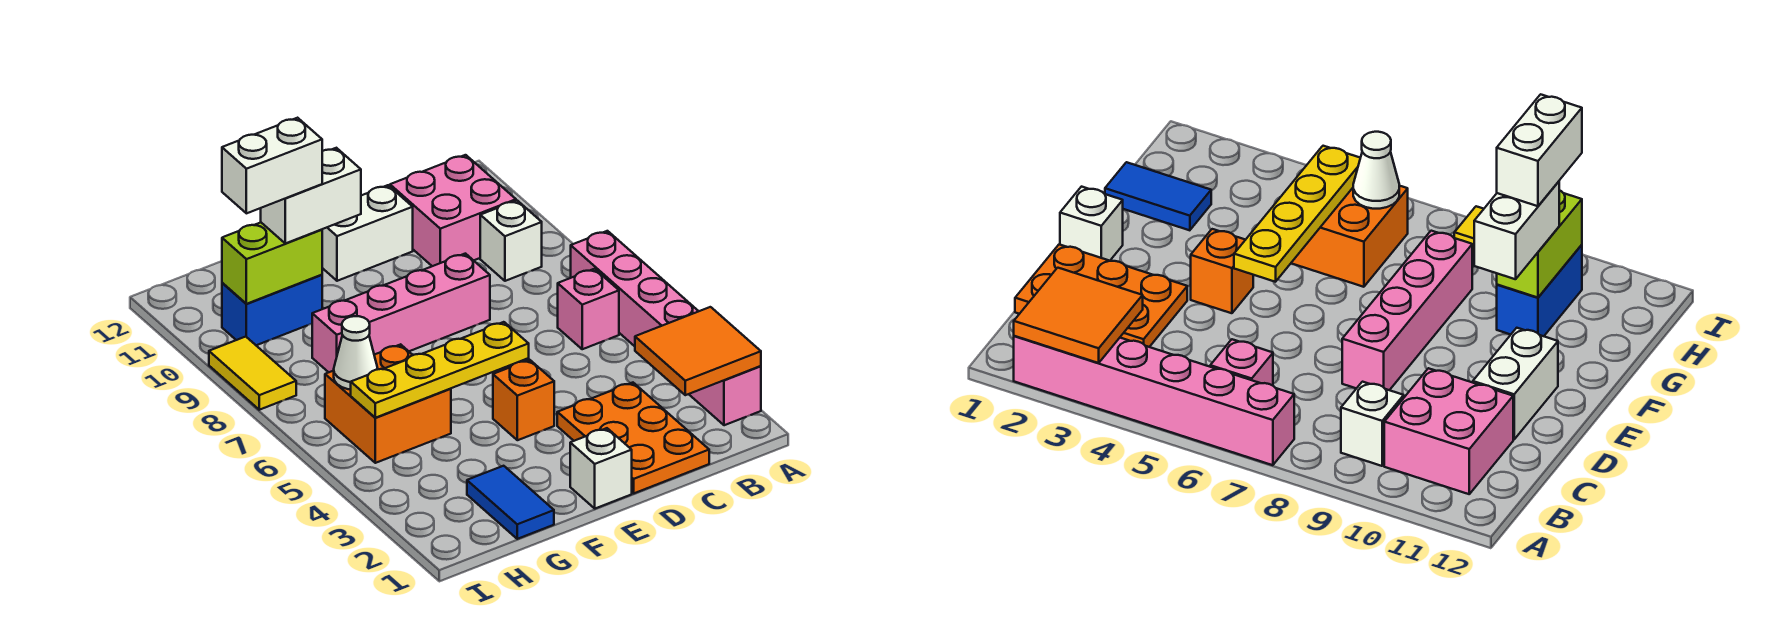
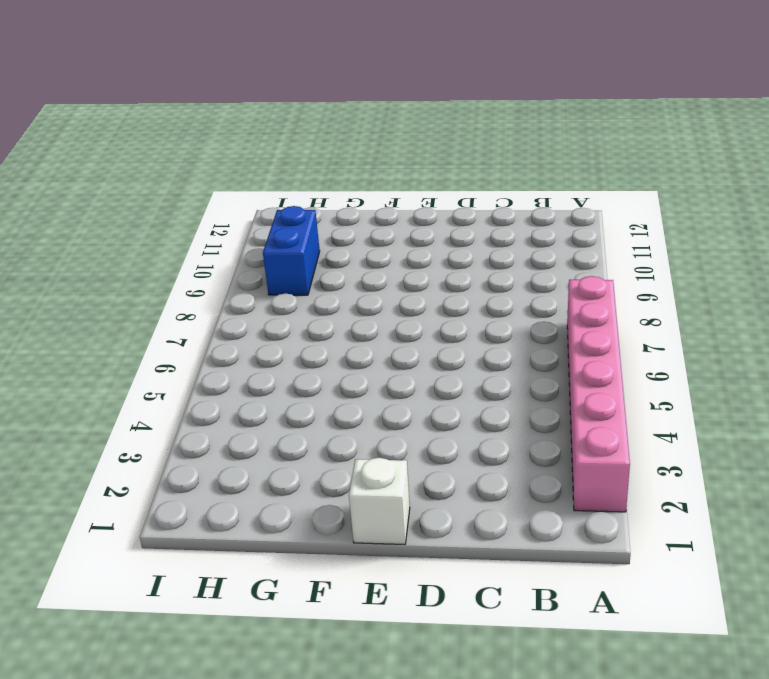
blue brick H9:H10 level 1 -> blue brick G10:H10 level 1
none -> pink brick B6 level 1
none -> white brick B9 level 1
none -> pink brick B10:C11 level 1

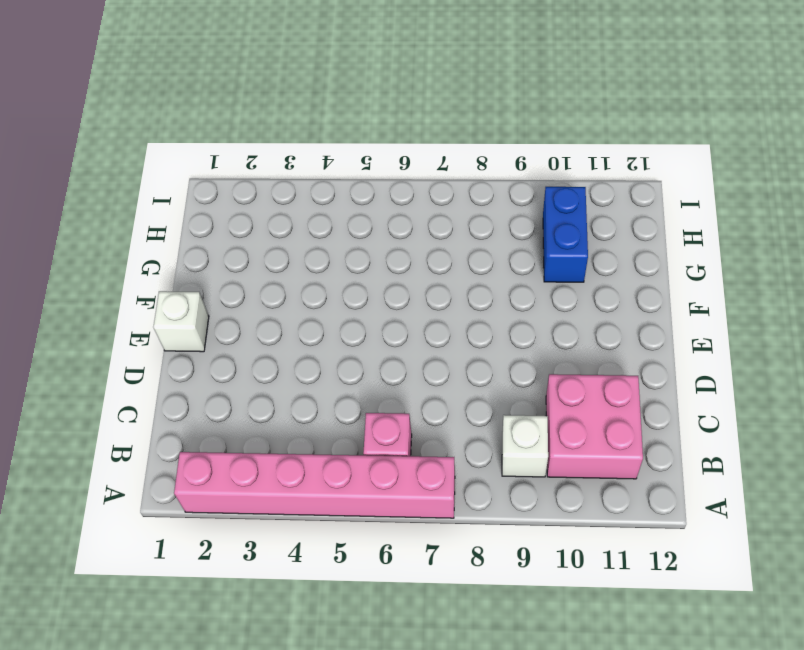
none -> orange plate C1:D3 level 1
none -> pink brick D8:G8 level 1
none -> white brick D11:E11 level 1

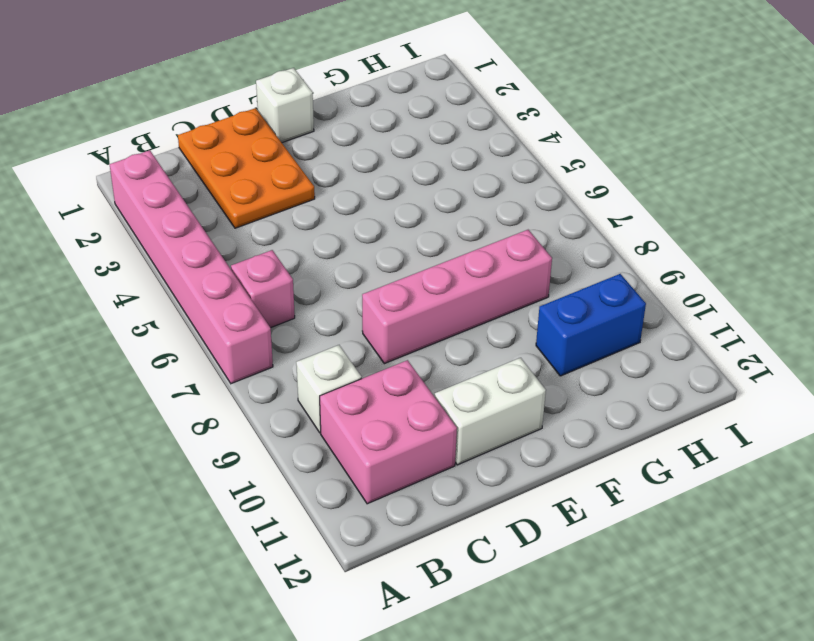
none -> orange brick E4 level 1
none -> blue tile G1:G2 level 1
none -> orange brick G5:H6 level 1

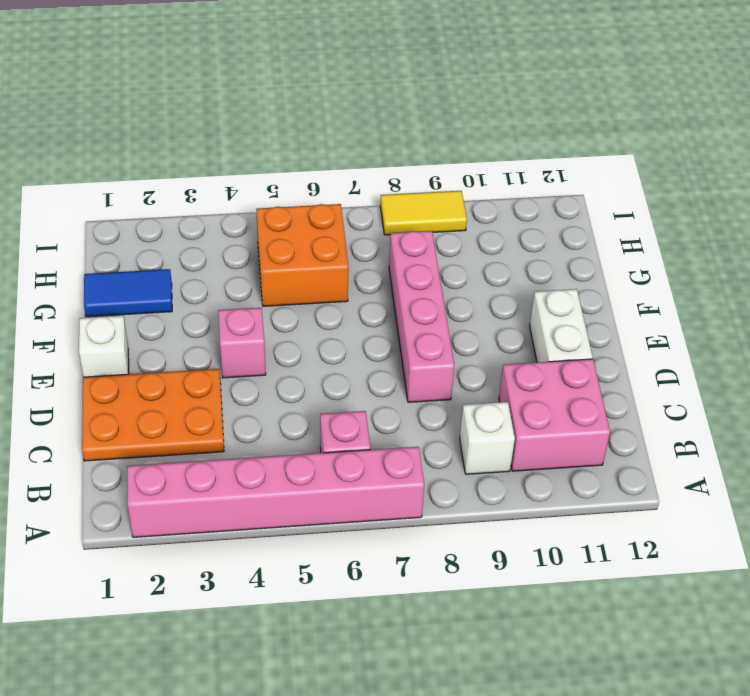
pink brick E4 level 1 -> orange brick E4 level 1
none -> blue brick G10:H10 level 1
none -> orange tile A2:B3 level 2
none -> yellow plate E5:H5 level 2

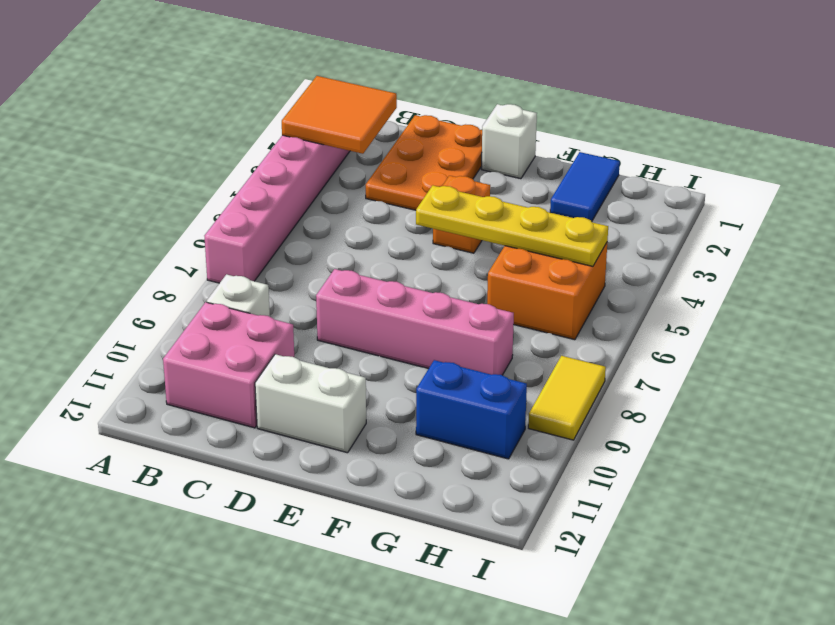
none -> pink brick B6 level 1
none -> lime brick G10:H10 level 2
none -> white cone H6 level 2

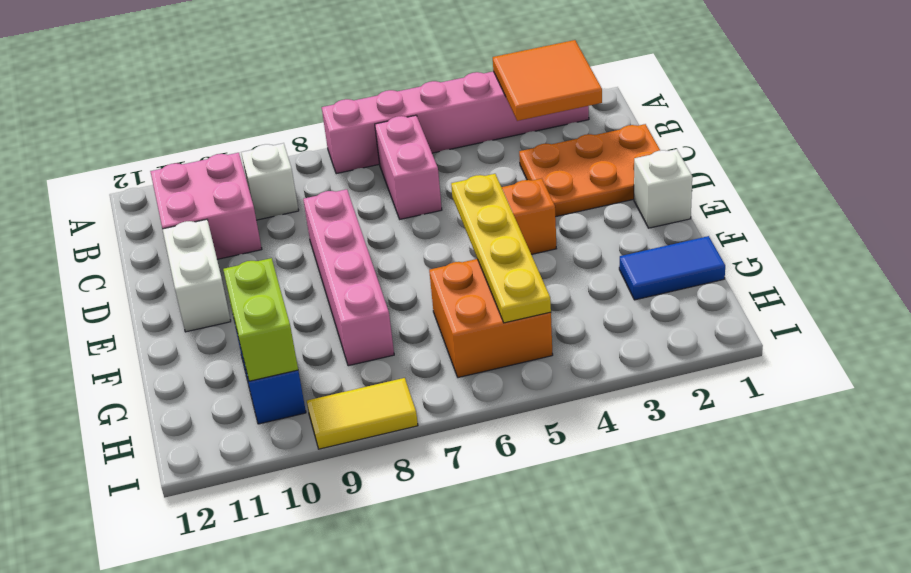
pink brick B6:C6 level 1 -> pink brick B6 level 1
none -> white cone H6 level 2
none -> white brick F10:G10 level 3
none -> white brick G10:H10 level 4

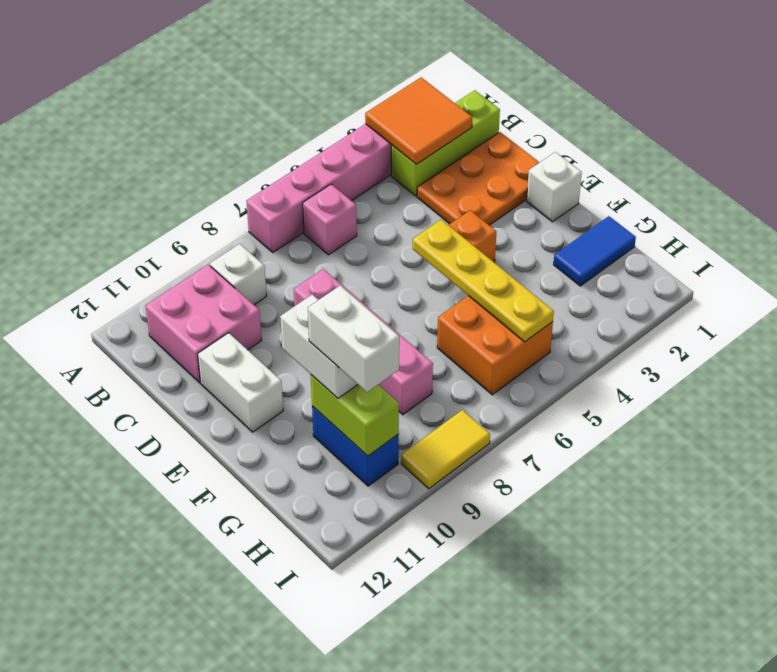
lime brick B1:B3 level 1 -> none
none -> white cone H6 level 2

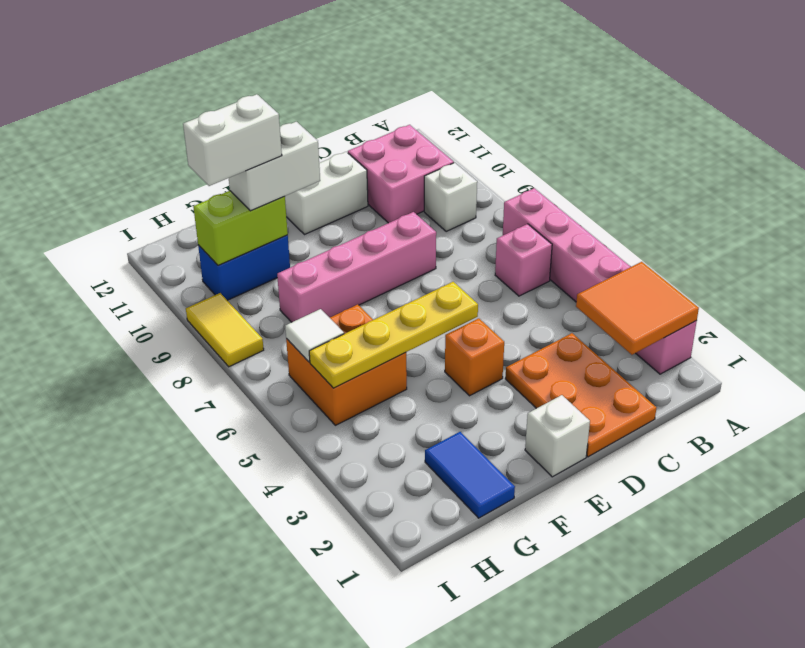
white tile H6 level 2 -> white cone H6 level 2

